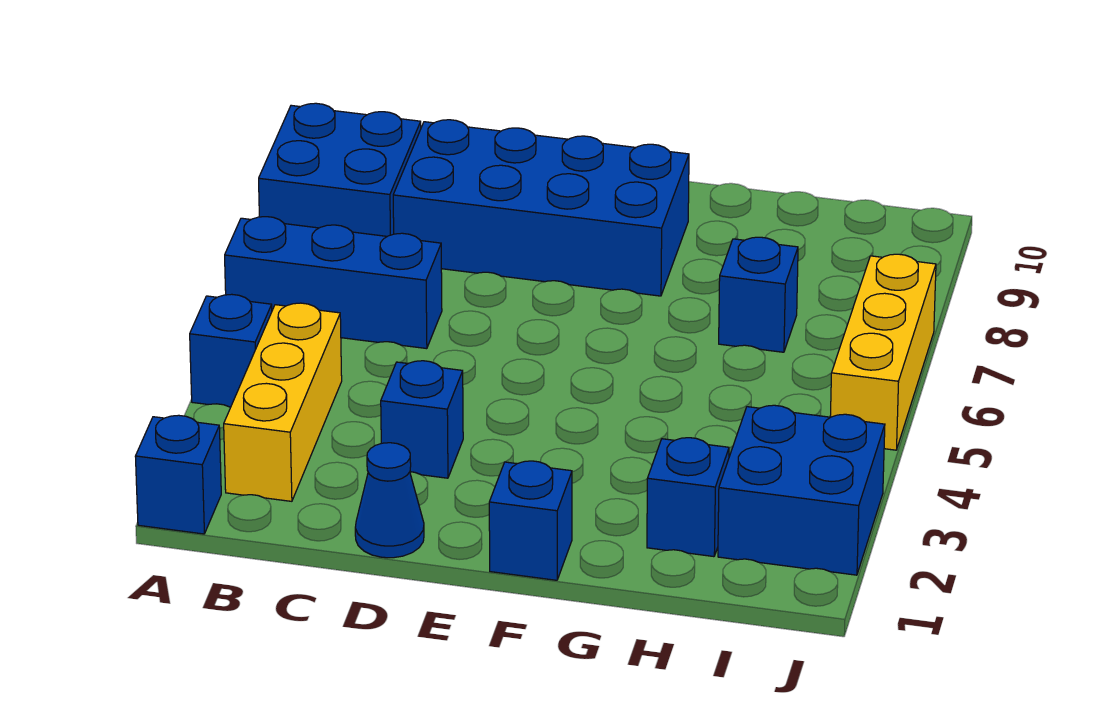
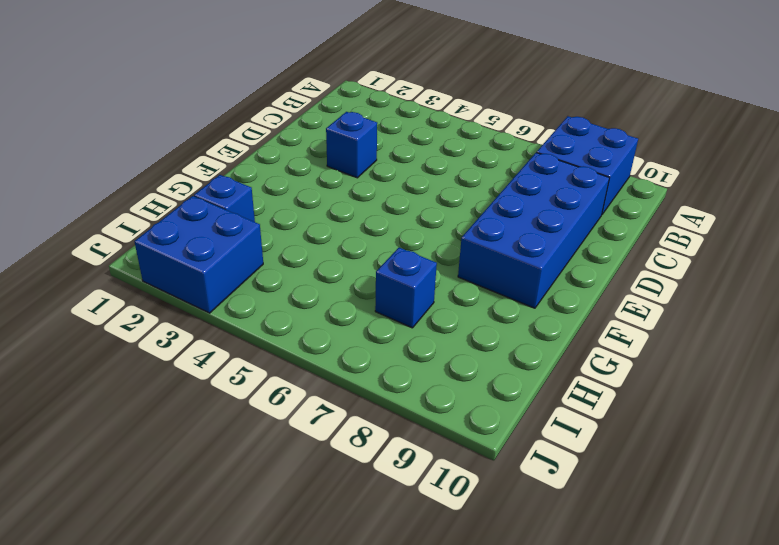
none -> blue brick A1 level 1
none -> blue brick A4 level 1
none -> blue brick A6:C6 level 1

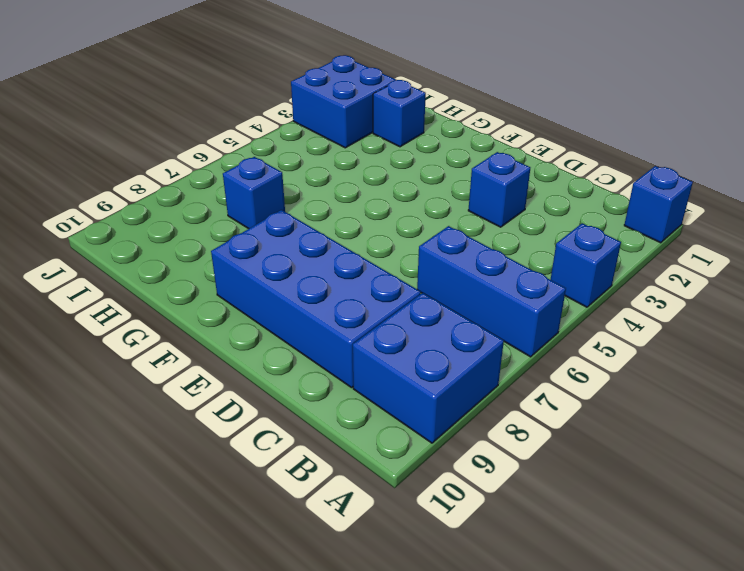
none -> yellow brick B2:B4 level 1
none -> blue cone D1 level 1
none -> blue brick F1 level 1

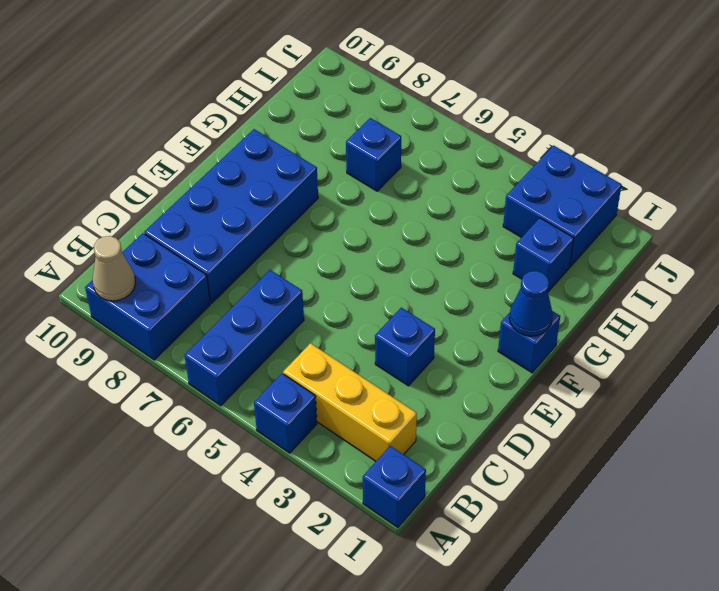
tan cone A9 level 2 -> none
blue cone F1 level 2 -> blue cone D1 level 1
none -> yellow brick J5:J7 level 1

